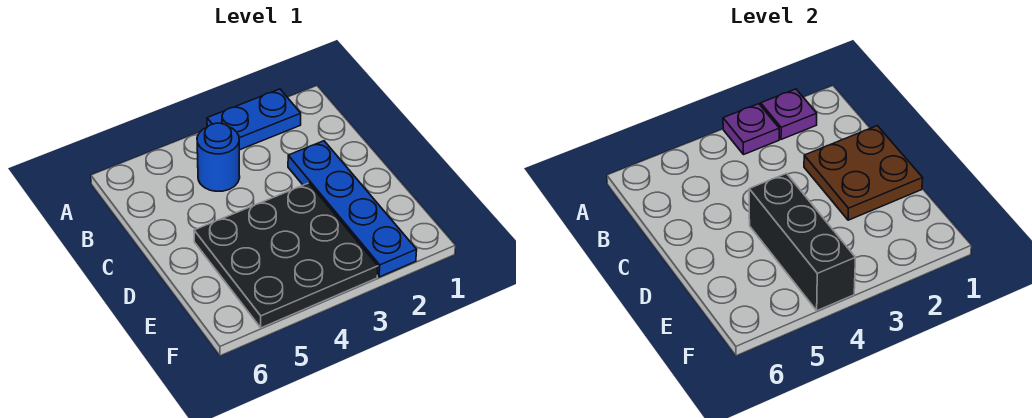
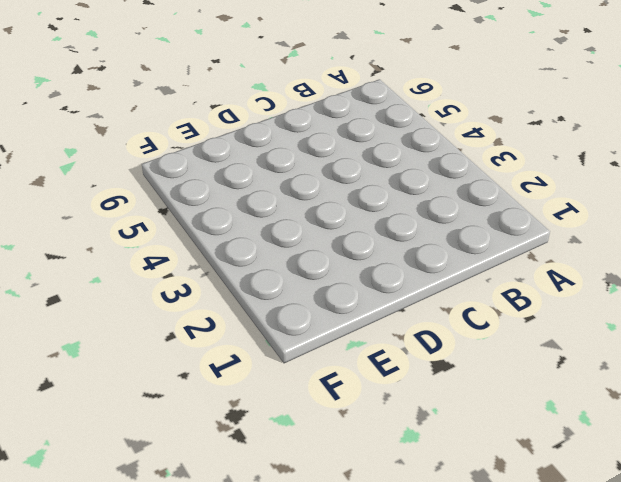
none -> blue plate A2:A3 level 1
none -> blue round brick B4 level 1

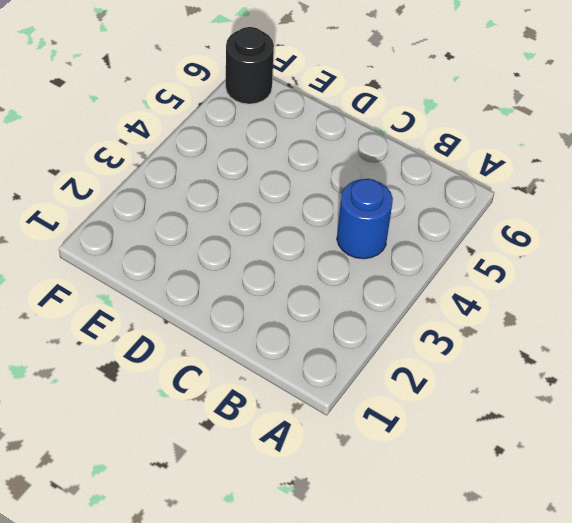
black round brick F6 level 1 -> none
none -> blue plate A2:A3 level 1
none -> blue plate C2:F2 level 1

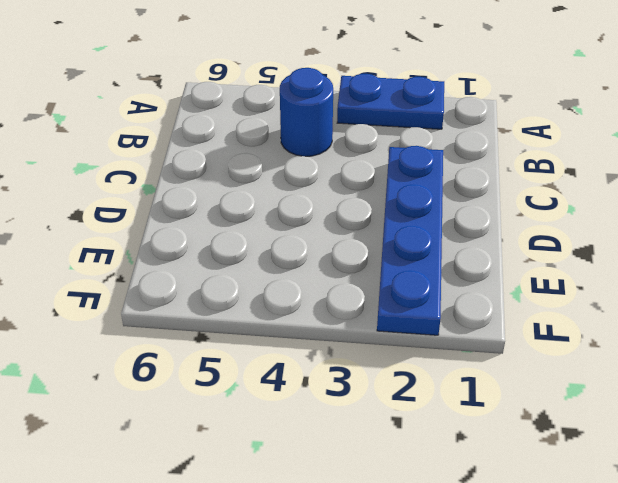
none -> black plate D3:F5 level 1
none -> purple plate A2 level 2

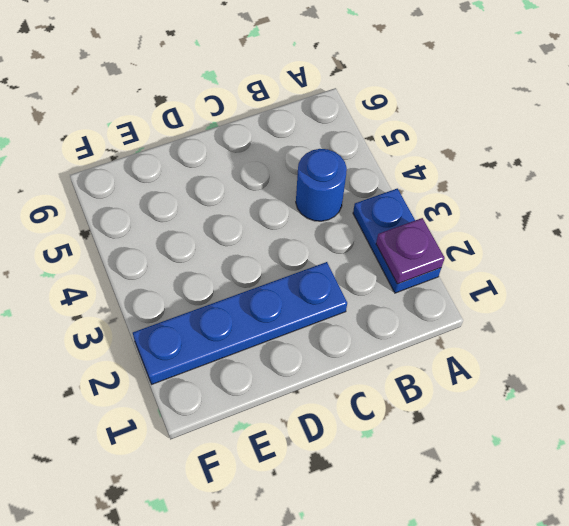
none -> black plate D3:F5 level 1
none -> purple plate A3 level 2

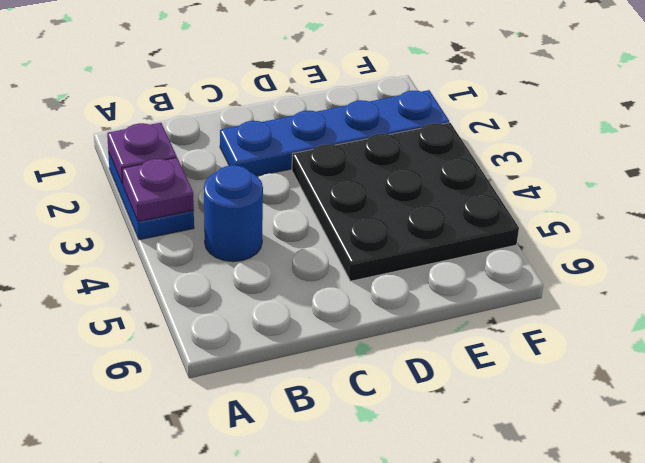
none -> brown plate C1:D2 level 2
none -> black brick D4:F4 level 2

